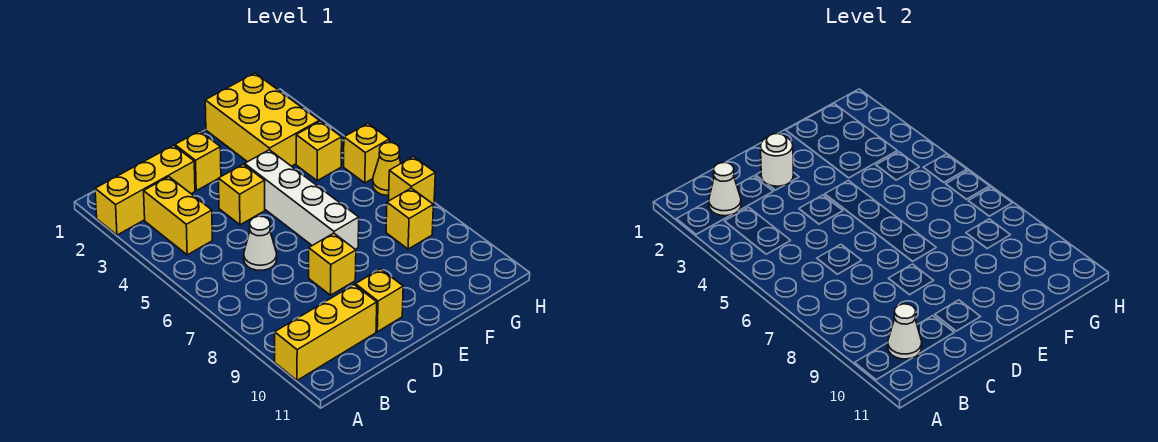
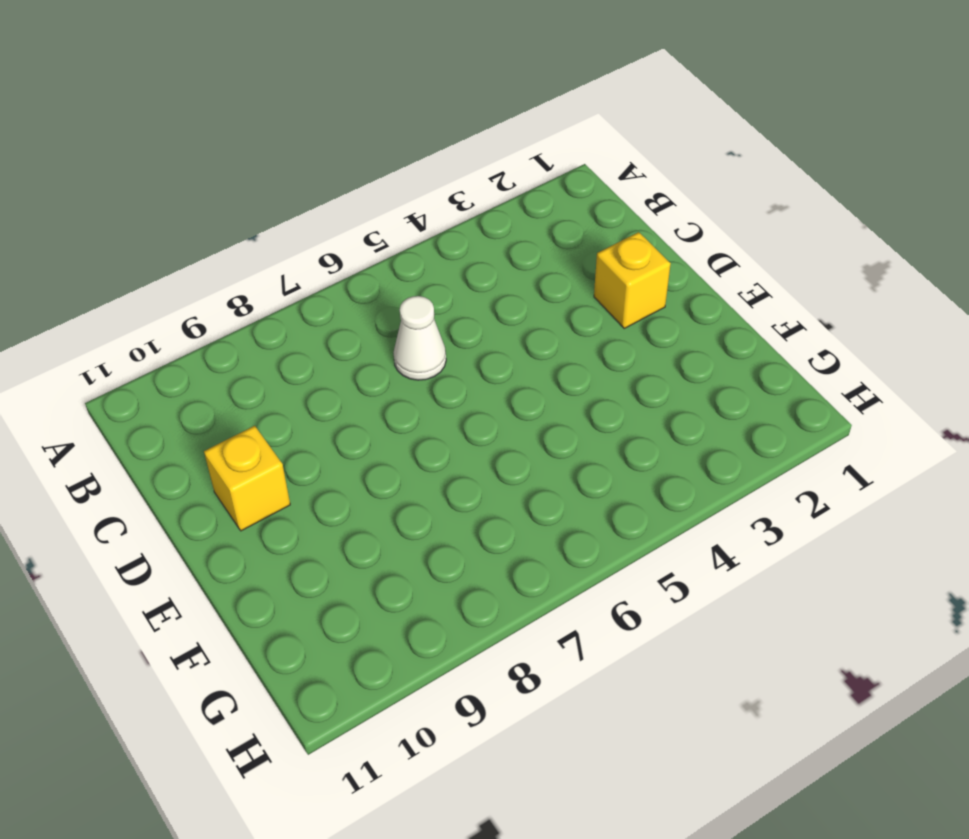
none -> yellow brick A2:C2 level 1
none -> yellow brick A10:C10 level 1
none -> yellow brick B3:B4 level 1

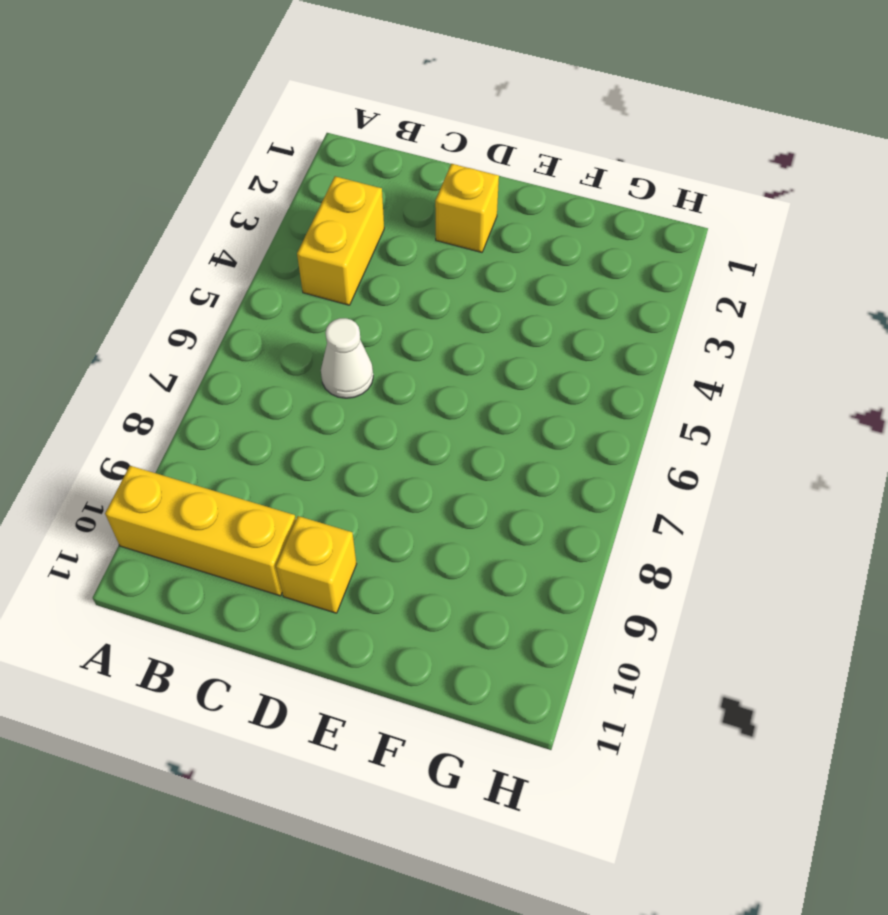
none -> yellow brick A2:C2 level 1
none -> yellow brick D4 level 1
none -> yellow brick D8 level 1

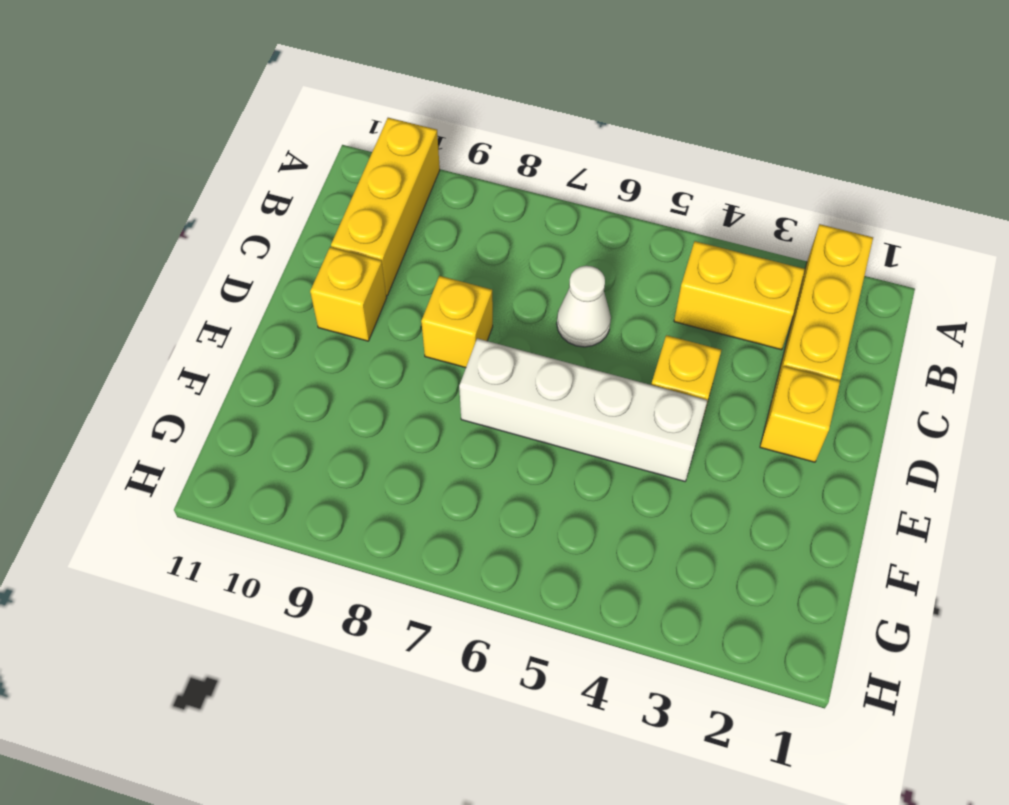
none -> yellow brick F1:G3 level 1
none -> yellow brick G4 level 1
none -> yellow brick G8 level 1

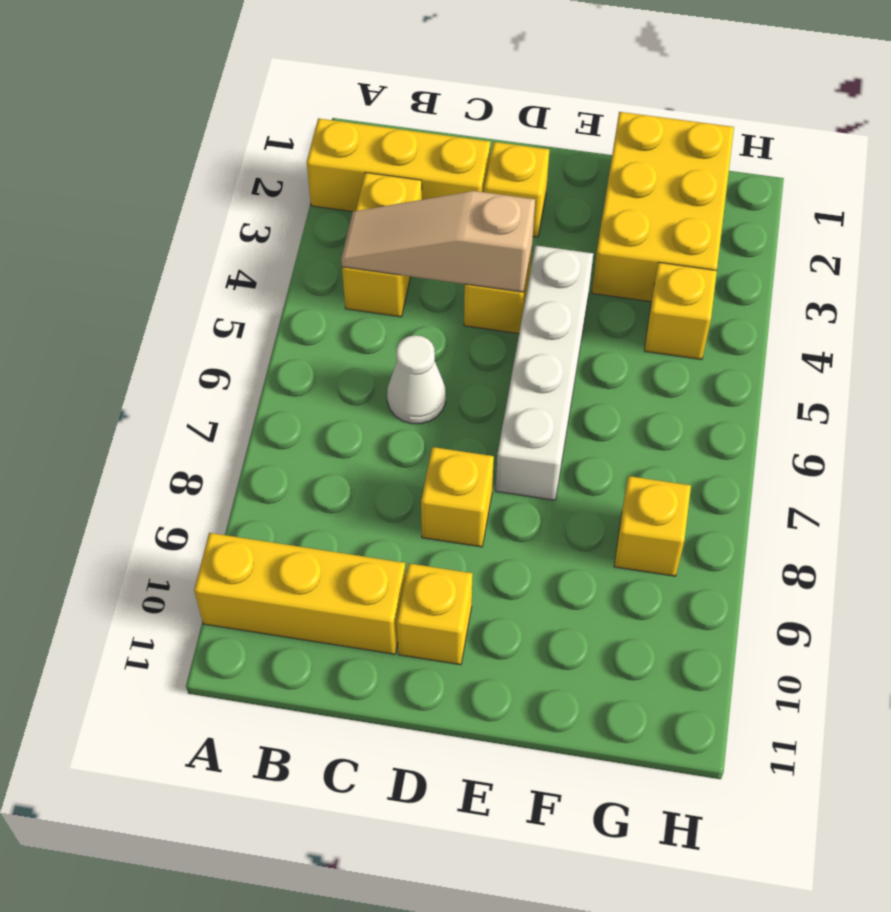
tan slope B4:D4 level 2 top D -> none
none -> yellow brick H5 level 1
none -> yellow cone H6 level 1
none -> yellow brick H7 level 1

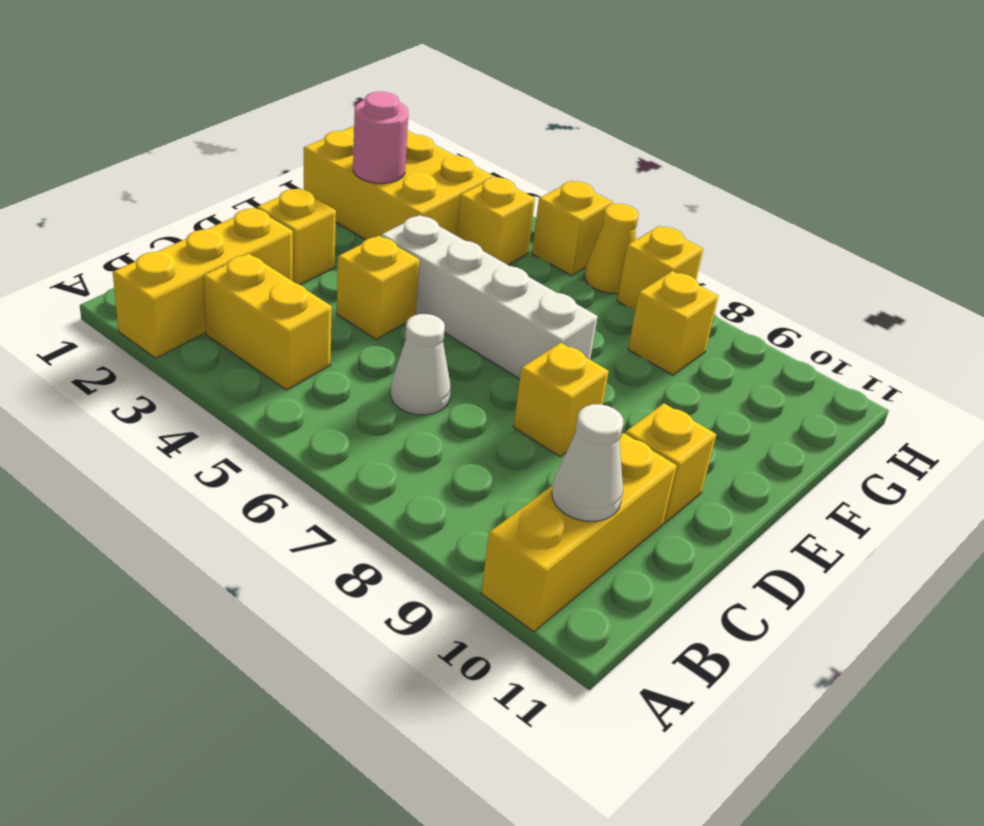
pink round brick F2 level 2 -> none
none -> white cone B2 level 2
none -> white round brick D2 level 2

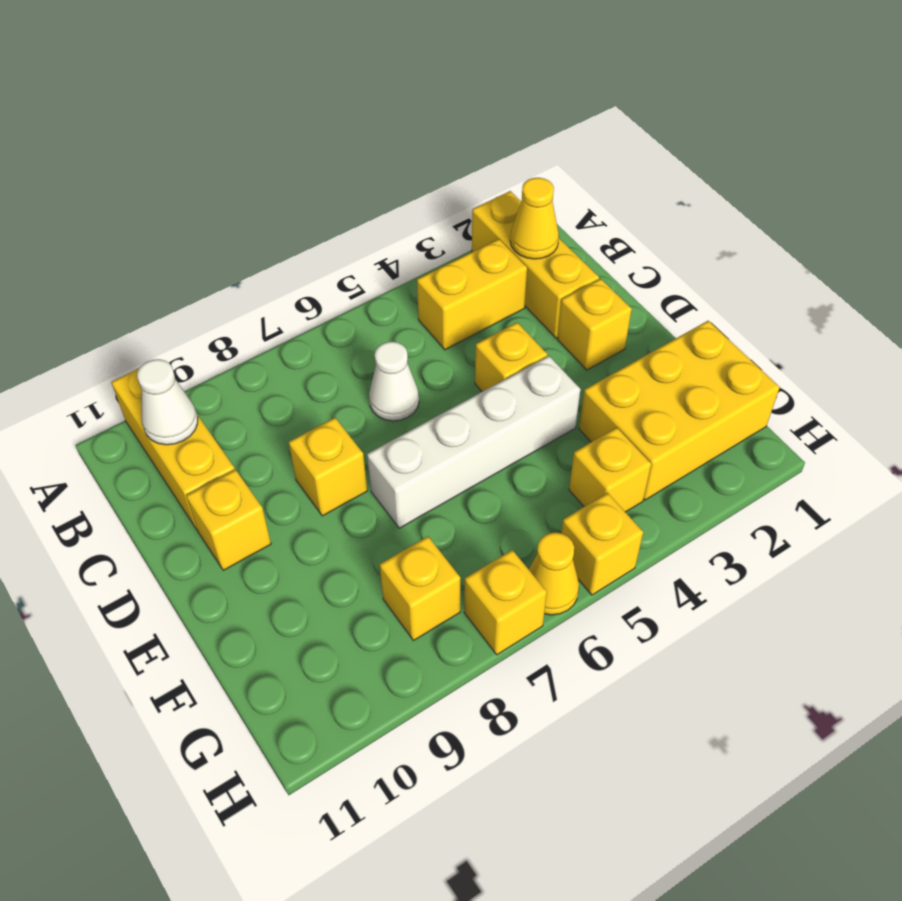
yellow cone B2 level 2 -> white cone B2 level 2
none -> white round brick D2 level 2

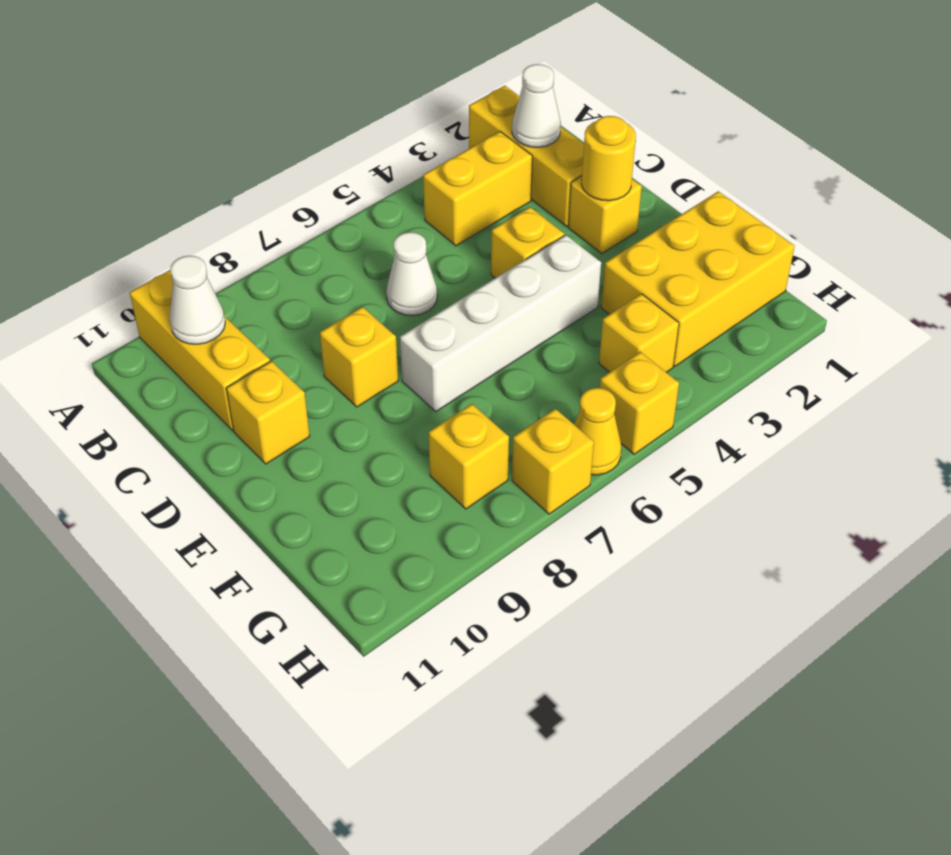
yellow round brick D2 level 2 -> white round brick D2 level 2

